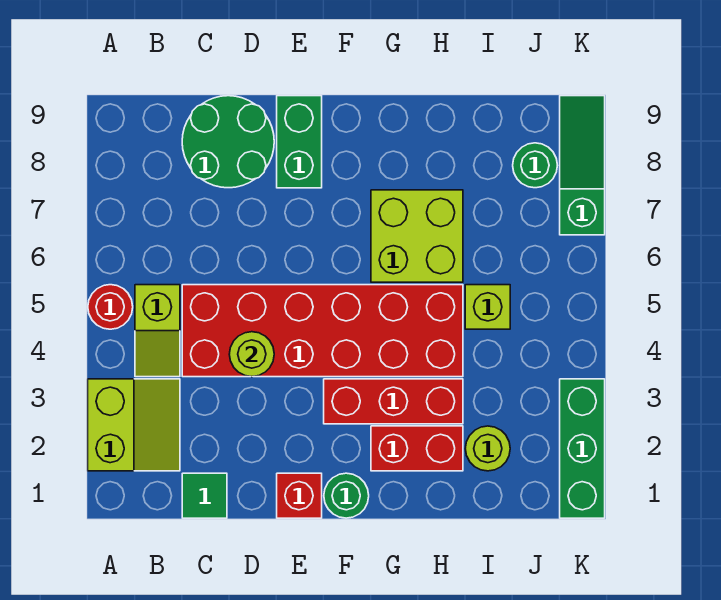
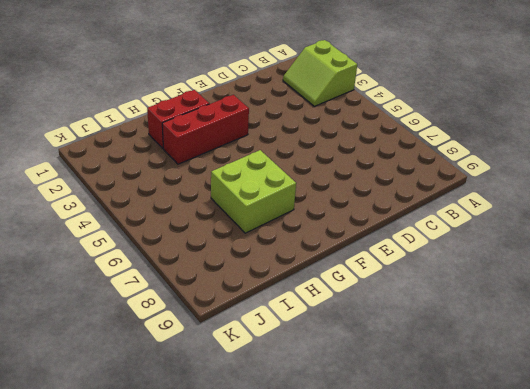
none -> red round brick A5 level 1
none -> lime slope B4:B5 level 1 top 5
none -> green tile C1 level 1

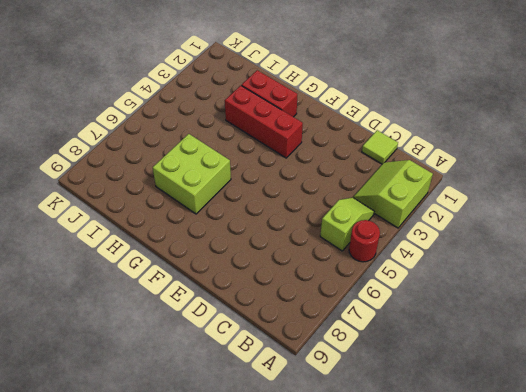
lime tile C1 level 1 -> green tile C1 level 1
none -> red brick C4:H5 level 1
none -> green round brick C8:D9 level 1
none -> red brick E1 level 1

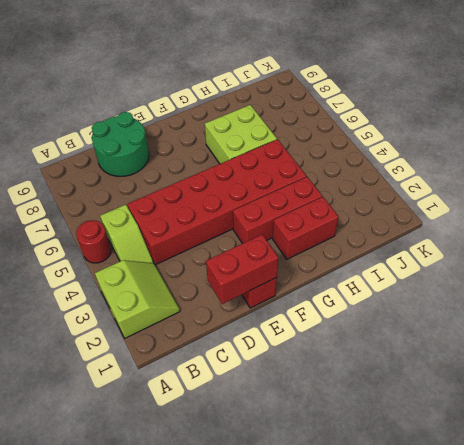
red brick D1:E1 level 2 -> none
none -> green tile C1 level 1
none -> green brick E8:E9 level 1
none -> green round brick F1 level 1

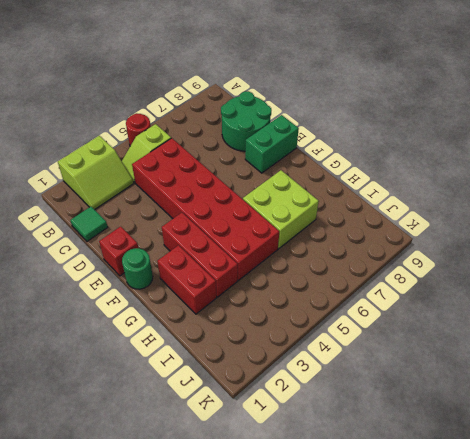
none -> lime round brick I2 level 1
none -> lime brick I5 level 1
none -> green round brick J8 level 1

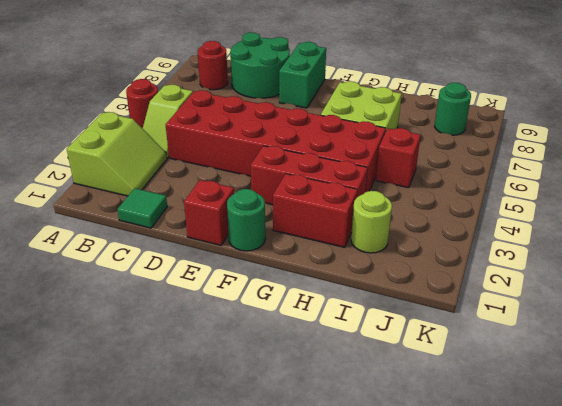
red round brick B8 level 1 -> none
red brick I5 level 1 -> lime brick I5 level 1
none -> green brick K1:K3 level 1
none -> green slope K7:K9 level 1 top 7
none -> lime round brick D4 level 2

